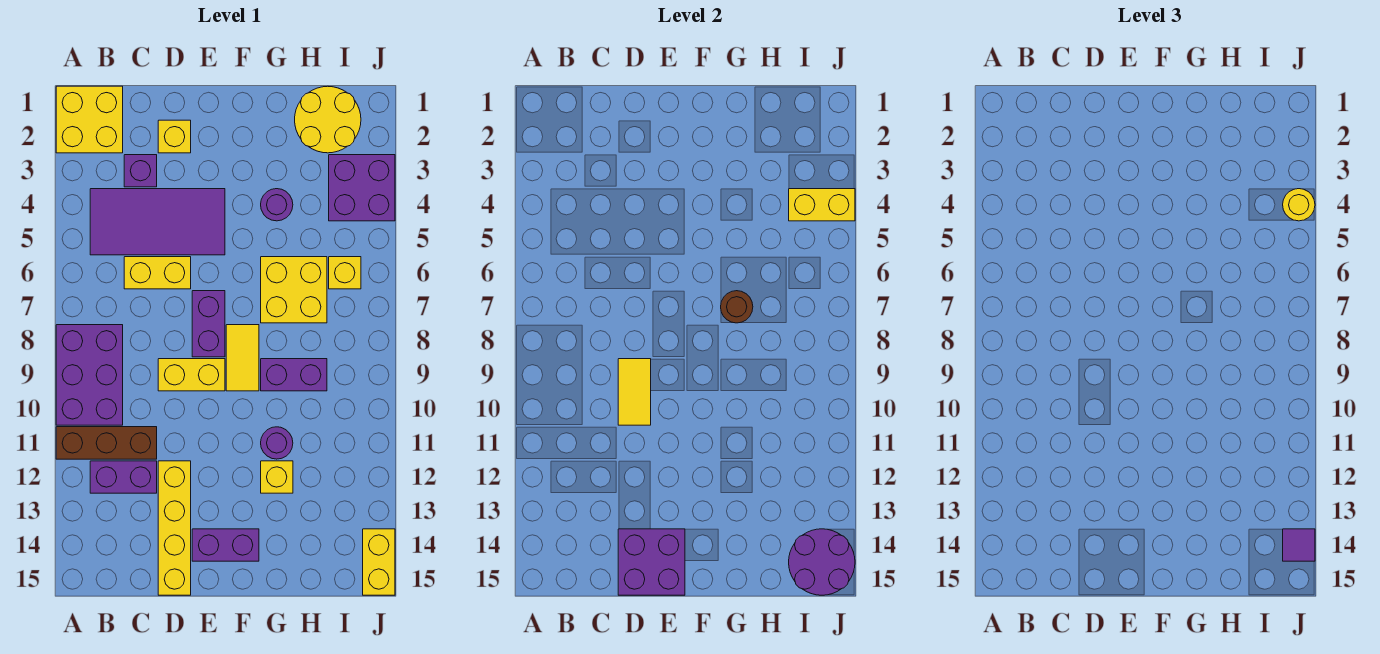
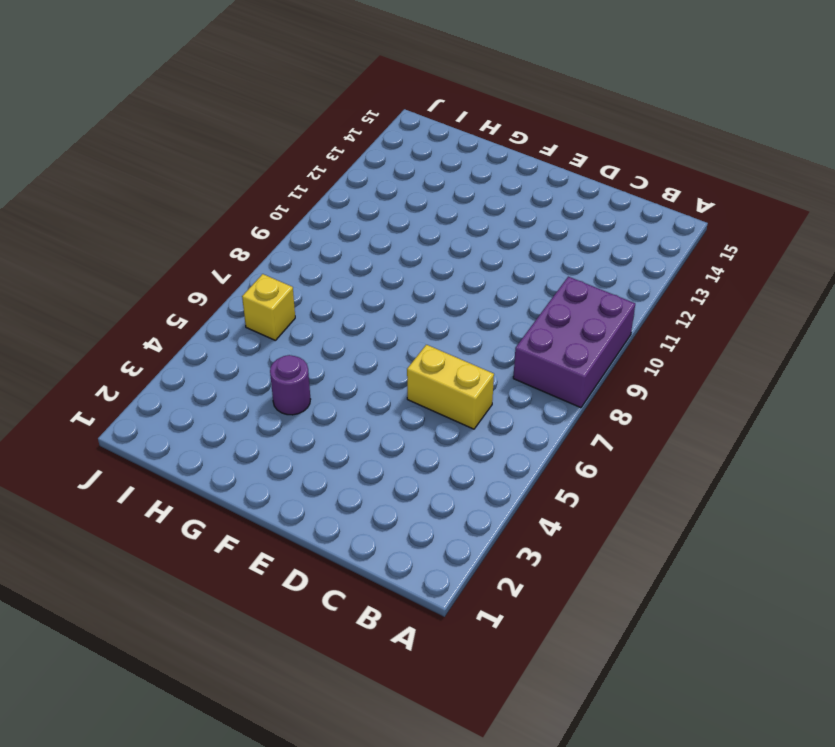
none -> yellow brick A1:B2 level 1
none -> brown brick A11:C11 level 1
none -> purple tile B4:E5 level 1

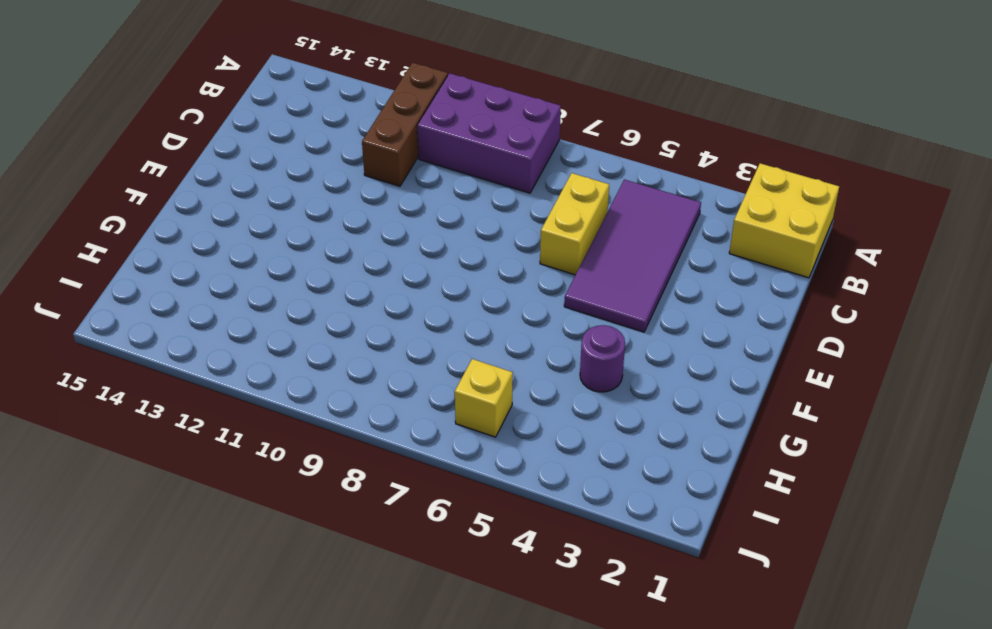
none -> purple brick B12:C12 level 1
none -> purple brick C3 level 1
none -> yellow brick D2 level 1

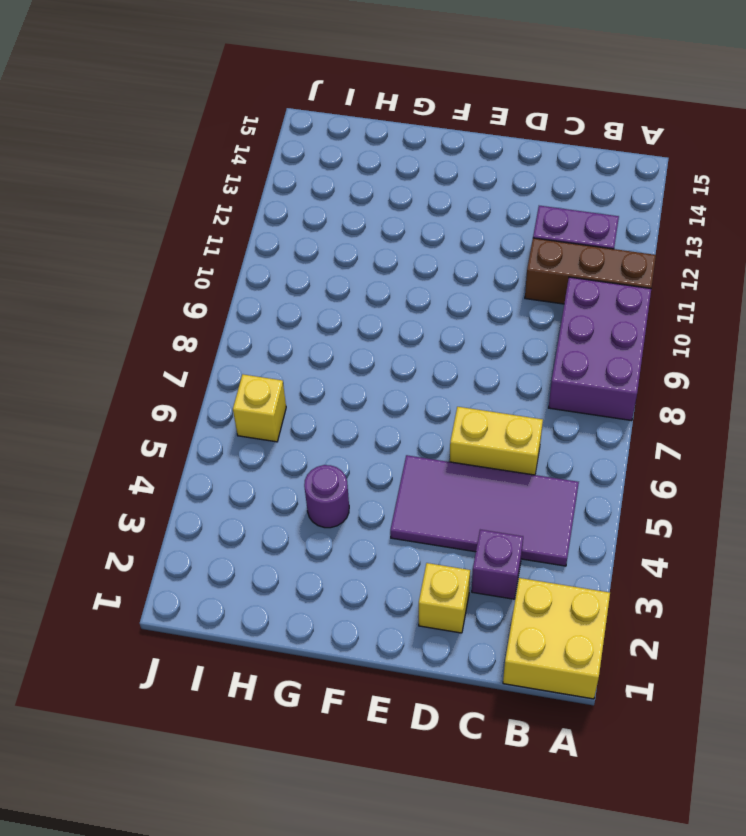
none -> yellow brick D9:E9 level 1
none -> yellow brick D12:D15 level 1
none -> purple brick E7:E8 level 1

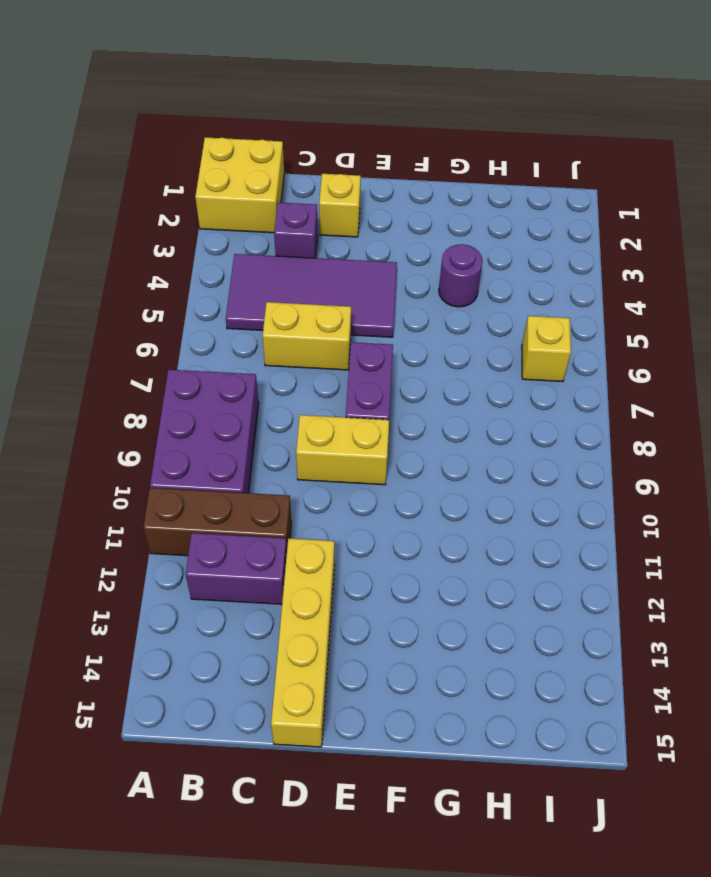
none -> purple brick E14:F14 level 1
none -> yellow tile F8:F9 level 1
none -> yellow brick G6:H7 level 1

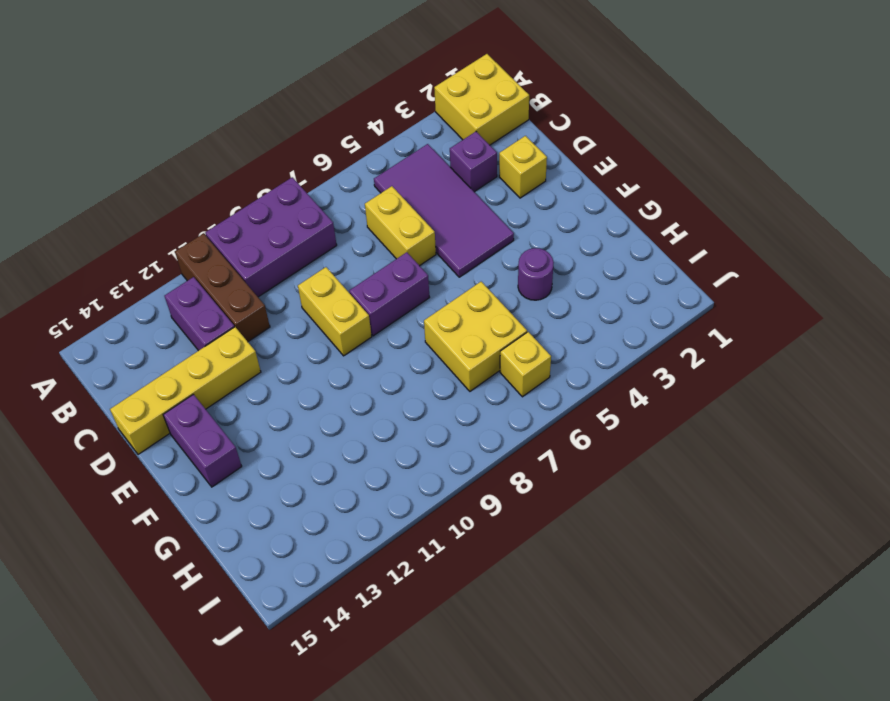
none -> yellow tile F8:F9 level 1
none -> purple brick G9:H9 level 1
none -> purple round brick G11 level 1

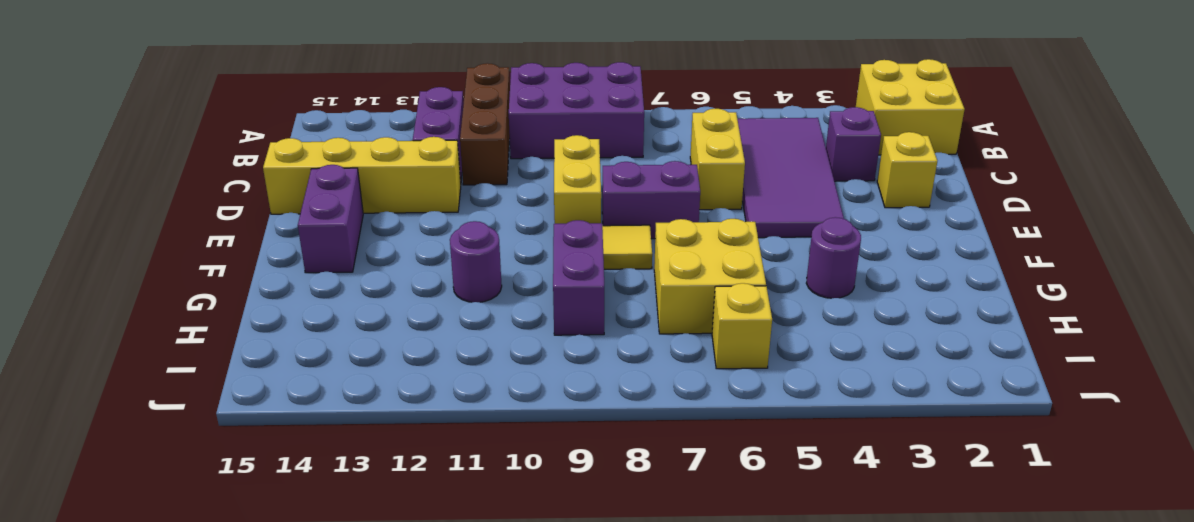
none -> yellow brick G12 level 1
none -> yellow round brick H1:I2 level 1
none -> purple brick I3:J4 level 1

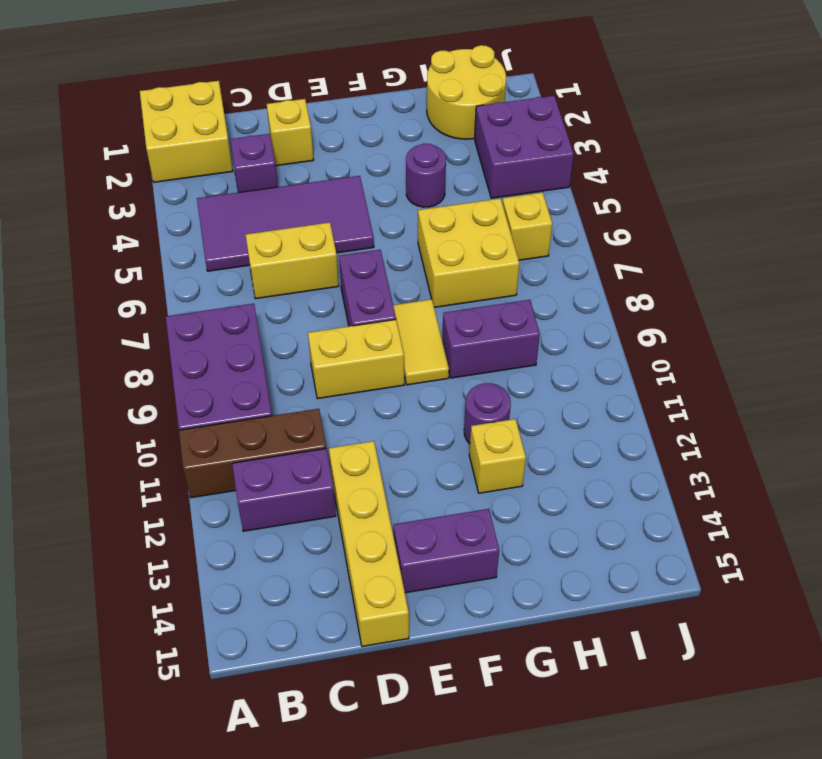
none -> yellow brick J14:J15 level 1
none -> yellow tile D9:D10 level 2
none -> purple brick D14:E15 level 2

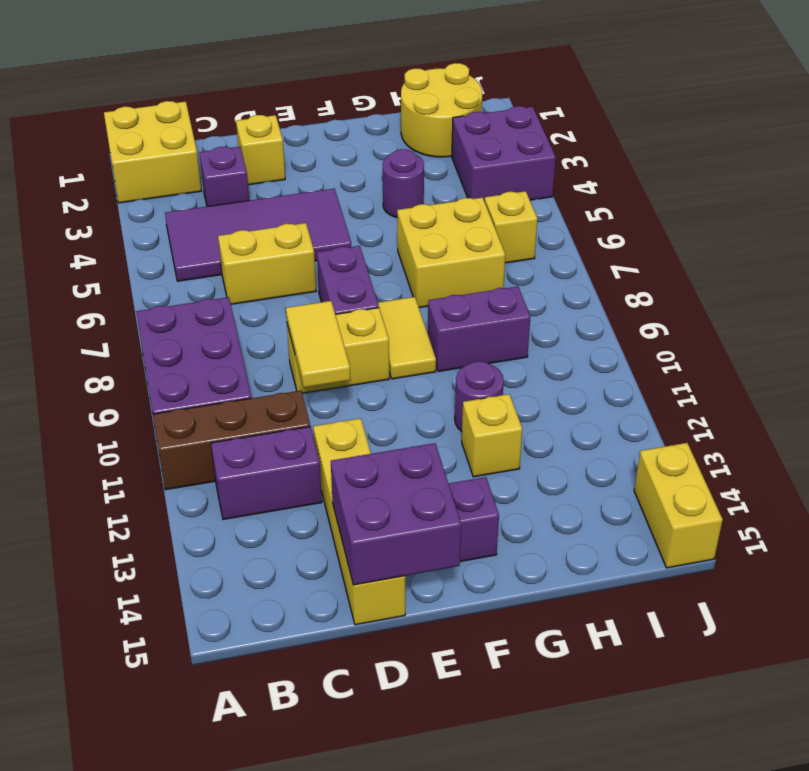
none -> brown round brick G7 level 2
none -> yellow brick I4:J4 level 2
none -> purple round brick I14:J15 level 2

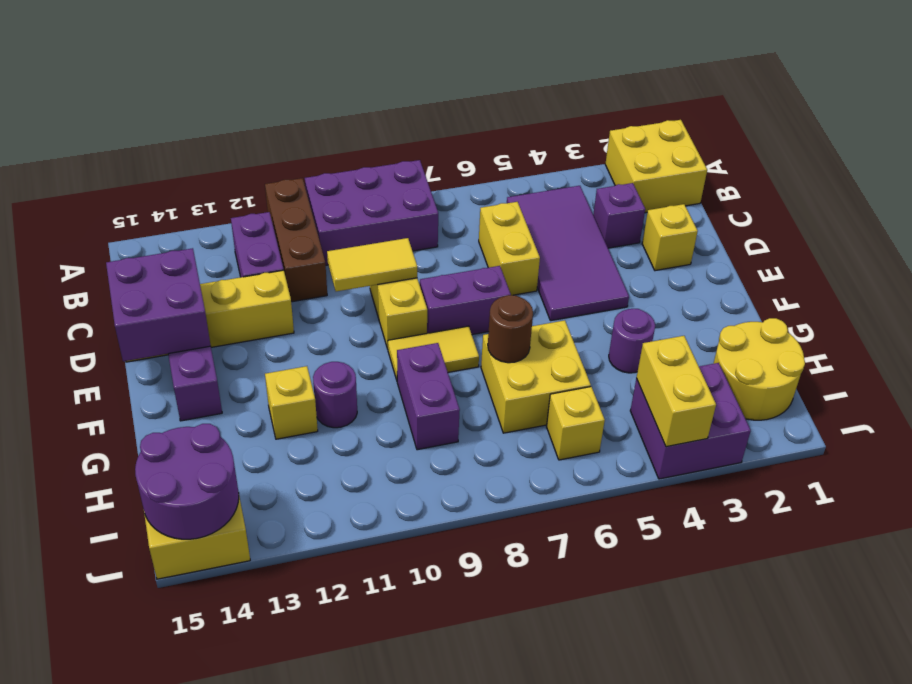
none -> yellow round brick J4 level 3
none -> purple tile J14 level 3

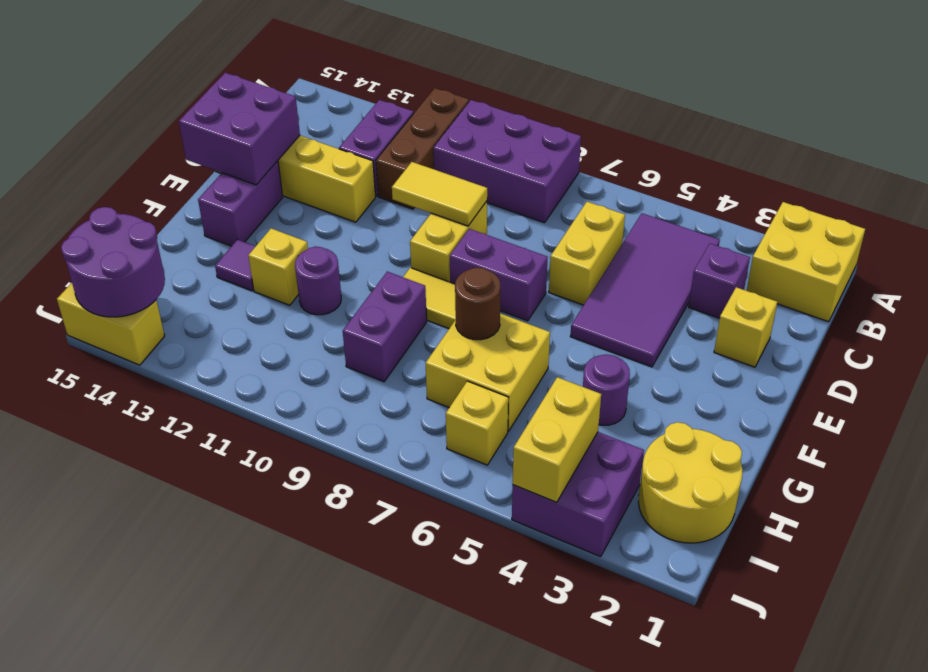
purple tile G13 level 1 -> purple tile J14 level 3
none -> yellow round brick J4 level 3

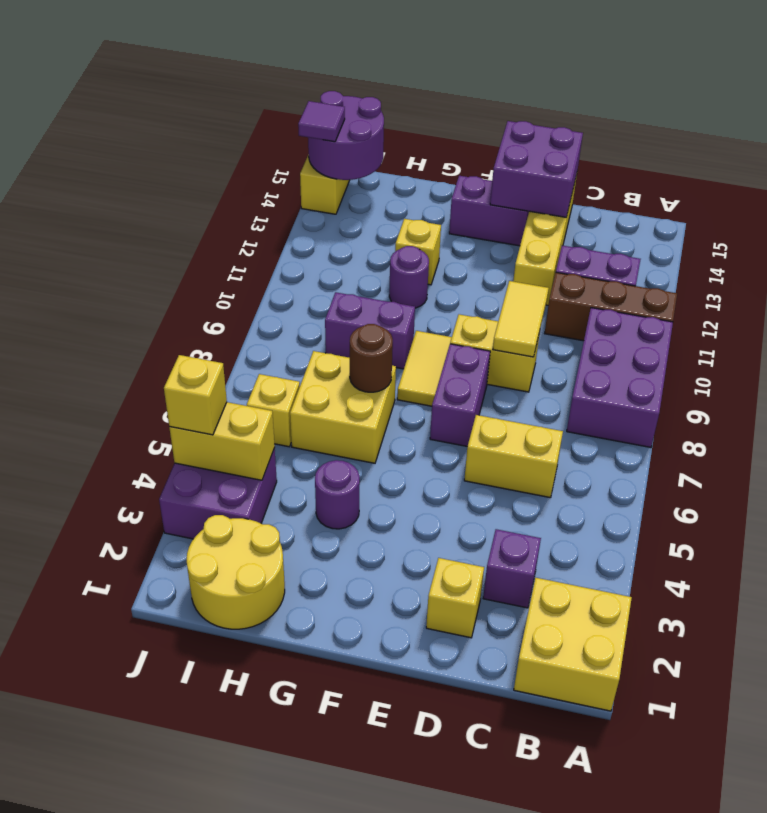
yellow brick J4 level 3 -> yellow round brick J4 level 3
none -> purple tile B4:E5 level 1

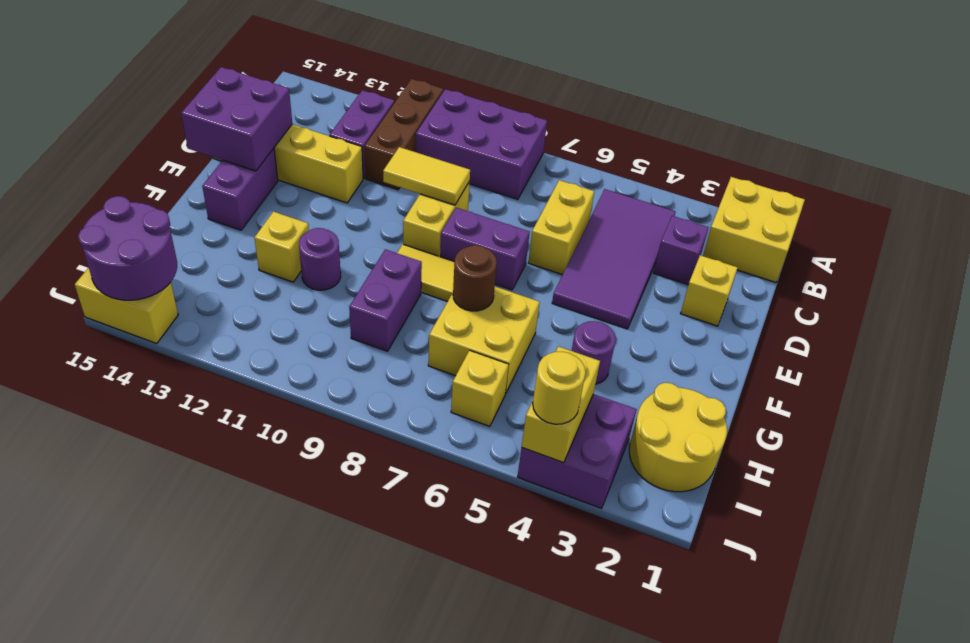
none -> purple tile J14 level 3

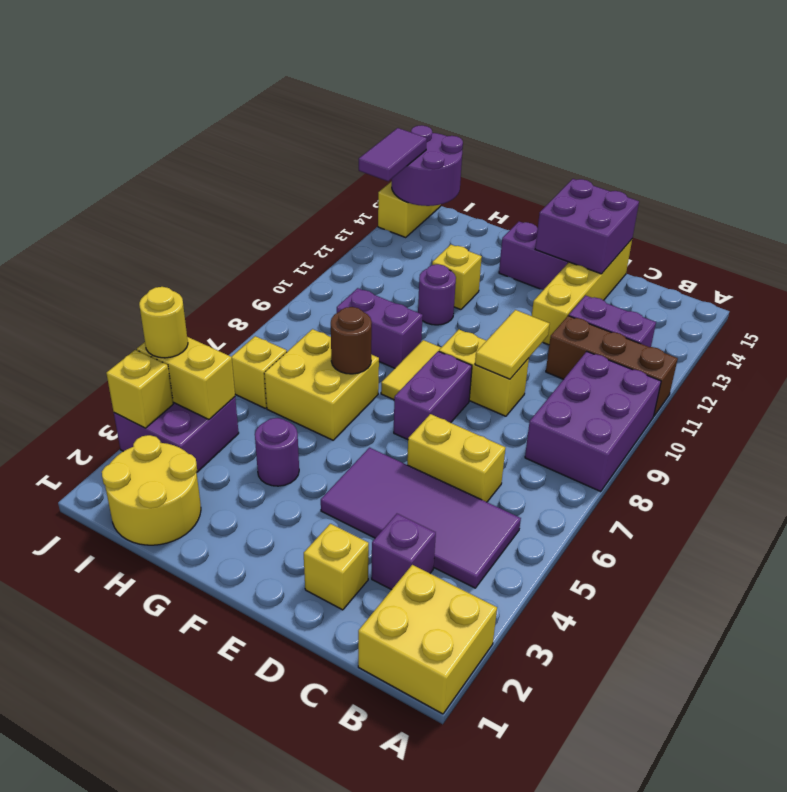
yellow brick J3 level 2 -> none
purple tile J13:J14 level 3 -> purple tile J14 level 3

